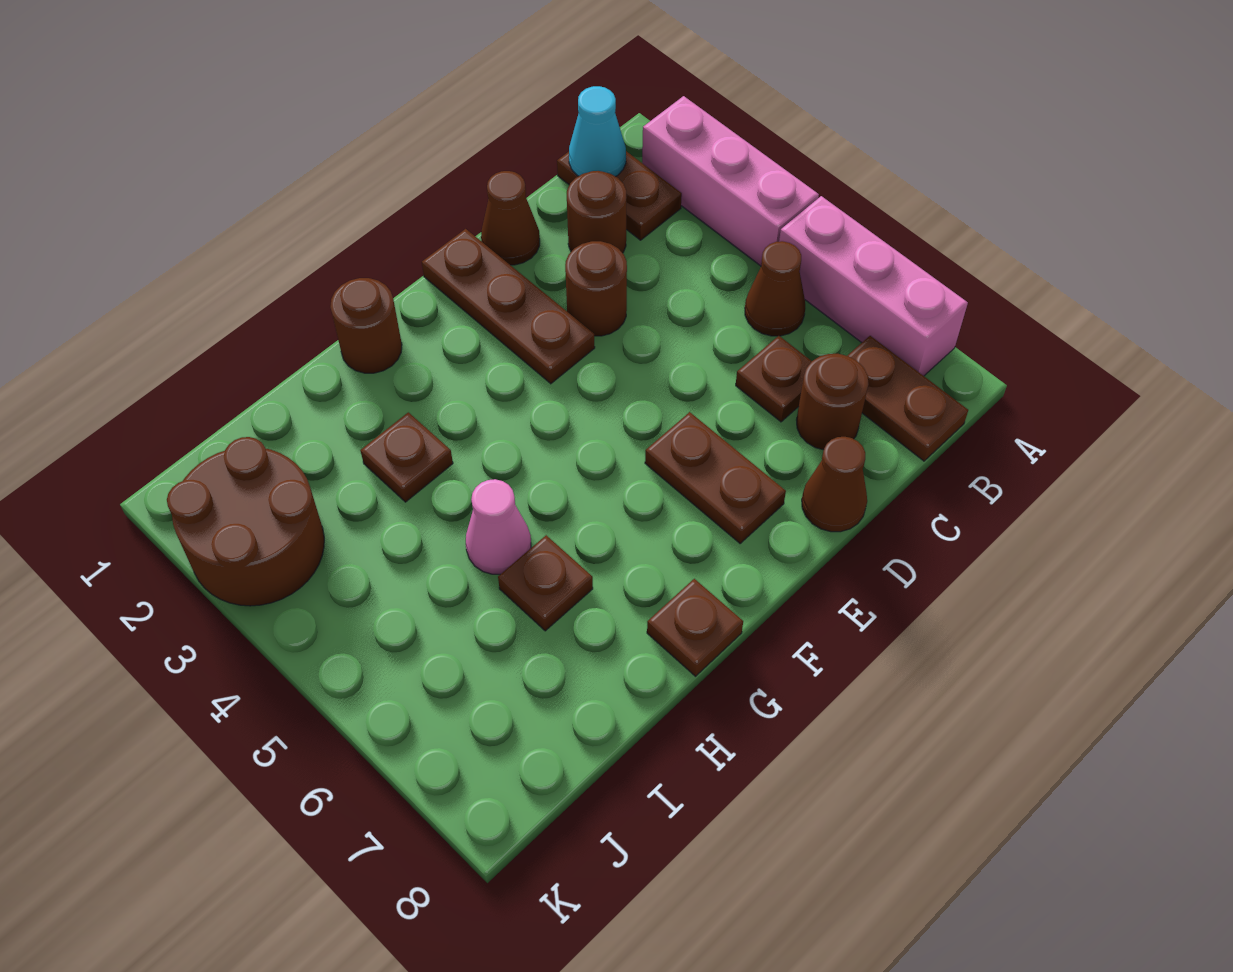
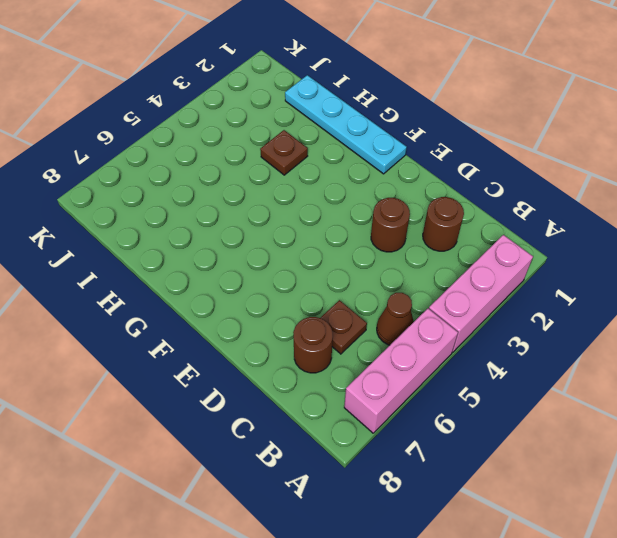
cyan plate F1:I1 level 1 -> brown round brick G1 level 1
none -> brown plate B1:B2 level 1
none -> brown plate B7:B8 level 1
none -> brown cone D1 level 1

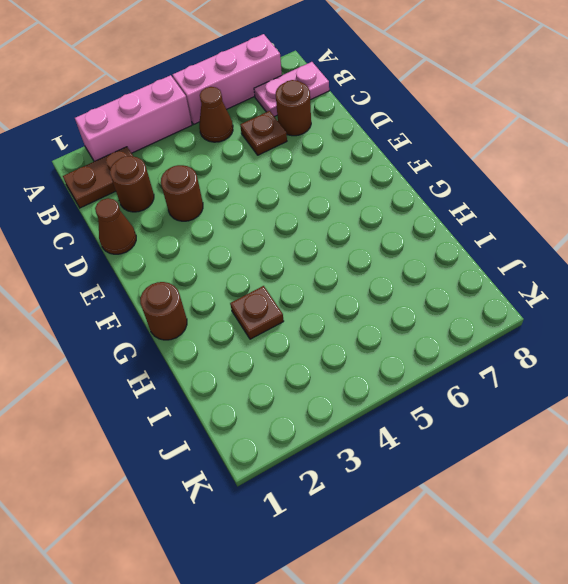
pink plate B7:B8 level 1 -> brown plate B7:B8 level 1
none -> brown cone D8 level 1
none -> brown plate E1:E3 level 1
none -> brown plate E6:E7 level 1

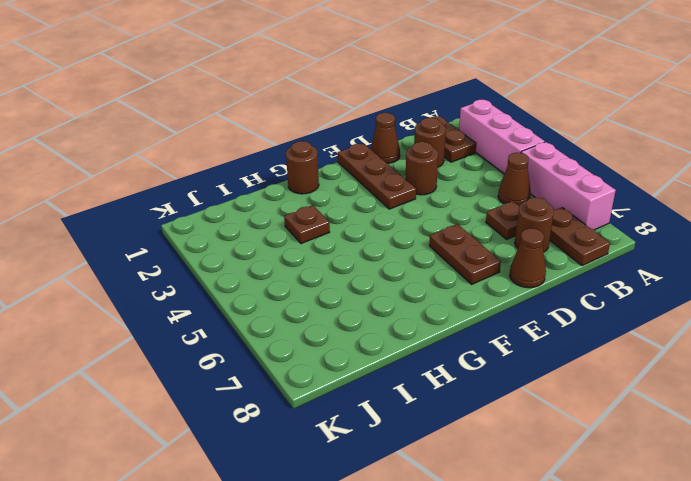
none -> brown plate G8 level 1
none -> pink cone H5 level 1
none -> brown plate H6 level 1

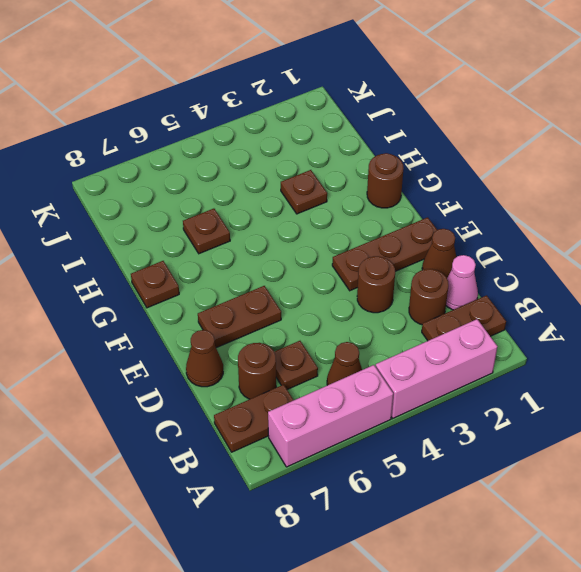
pink cone C1 level 1 -> pink cone H5 level 1
none -> brown round brick J2:K3 level 1
none -> cyan cone B1 level 2

